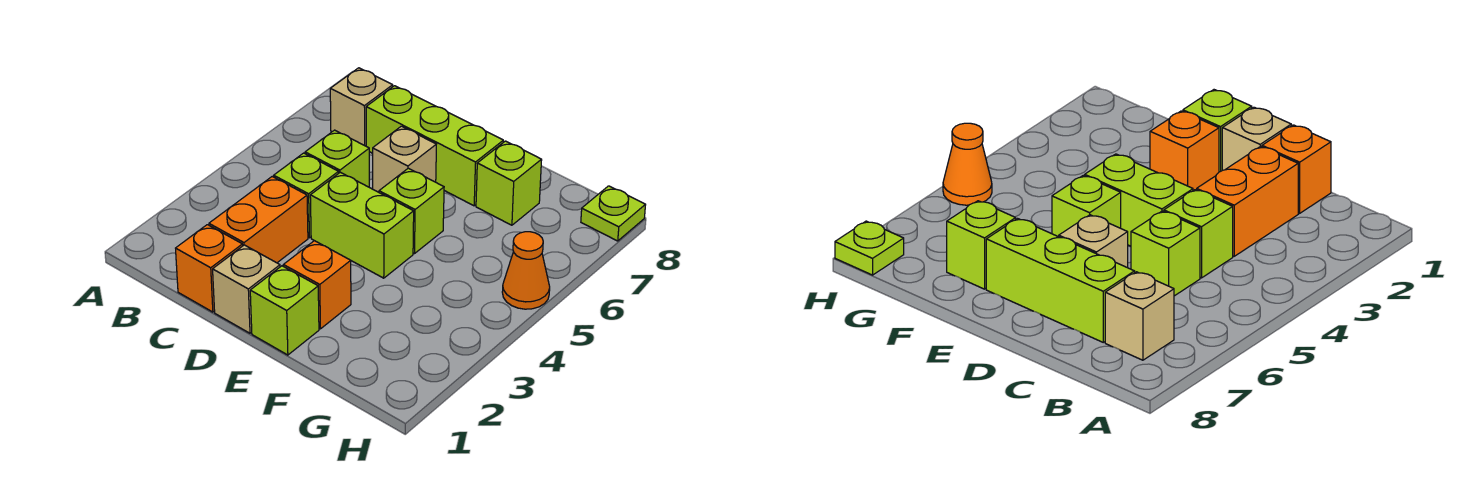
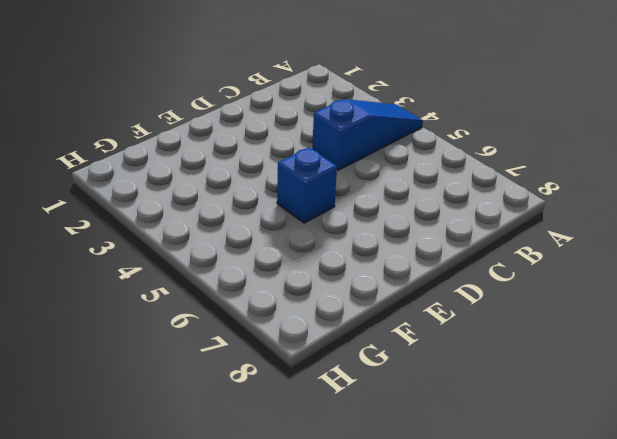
blue slope A4:C4 level 1 top C -> lime brick C4 level 1
blue brick E5 level 1 -> lime brick E5 level 1
none -> tan brick B7 level 1
none -> orange brick C1 level 1
none -> orange brick C2:C3 level 1

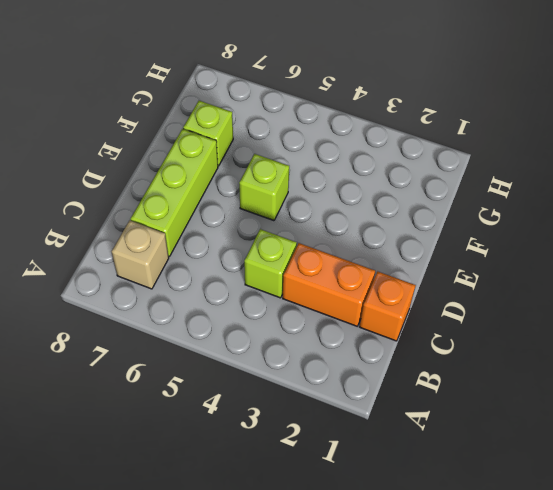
none -> lime brick C5 level 1
none -> tan brick D1 level 1
none -> lime brick D4:E4 level 1

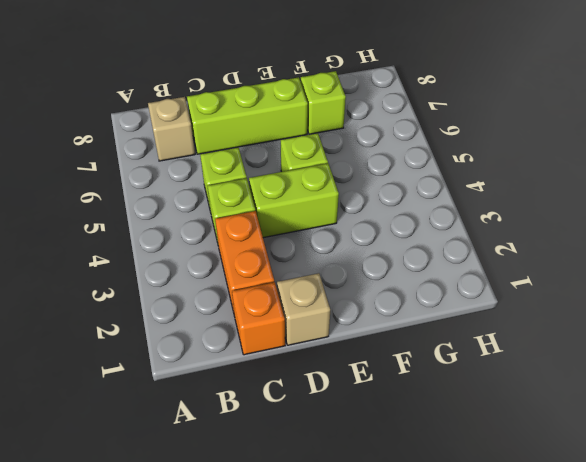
none -> tan brick D6 level 1
none -> lime brick E1 level 1
none -> orange brick E2 level 1

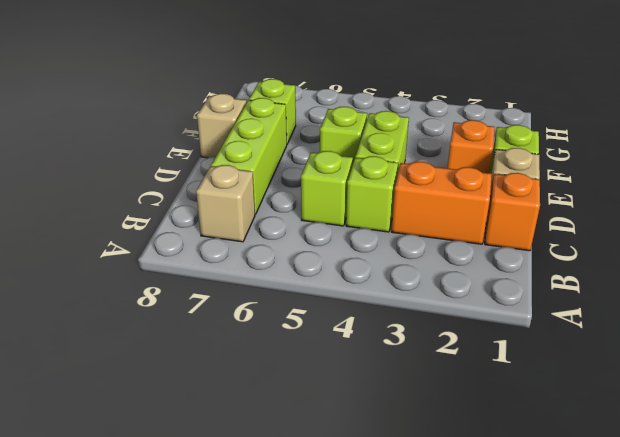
tan brick E8 level 1 -> tan brick D6 level 1
none -> orange cone H5 level 1
none -> lime plate H8 level 1

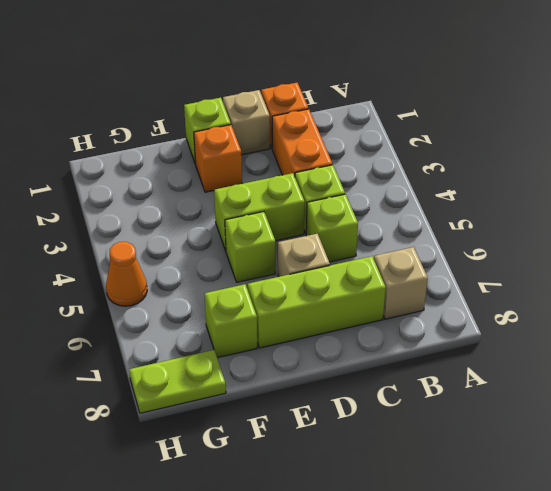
lime plate G8:H8 level 1 -> lime plate H8 level 1

